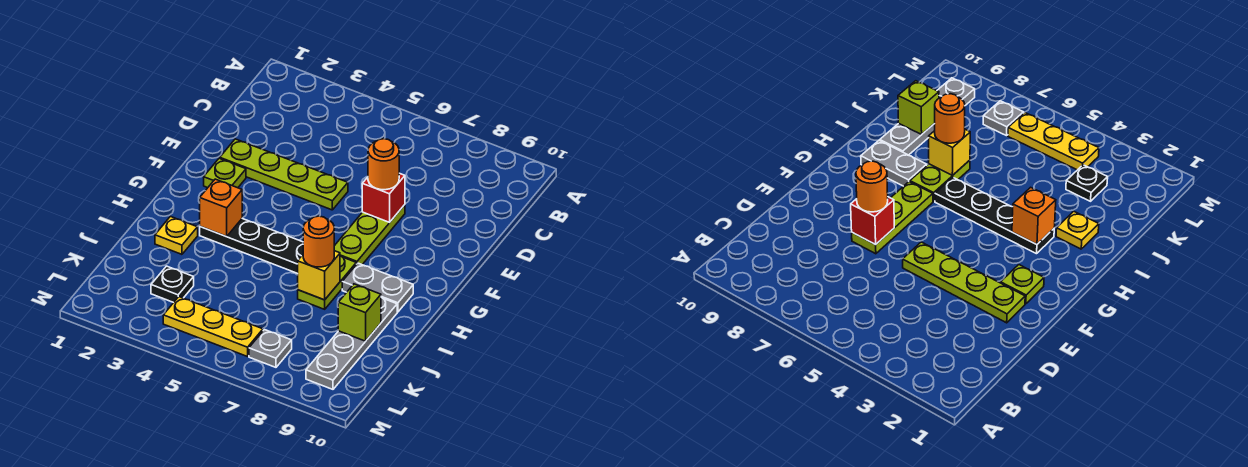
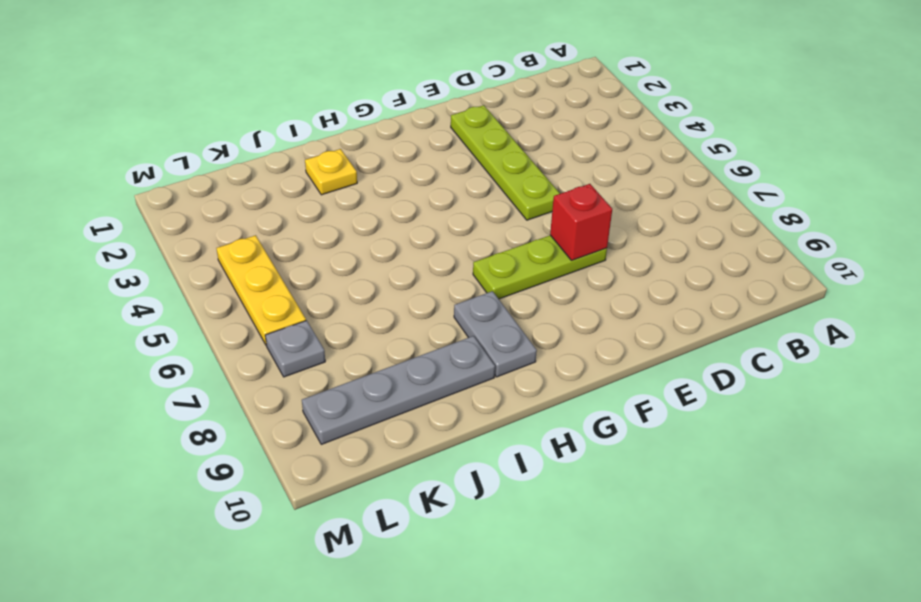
none -> lime plate F2 level 1
none -> black plate H3:H6 level 1
none -> lime plate H7:I7 level 1

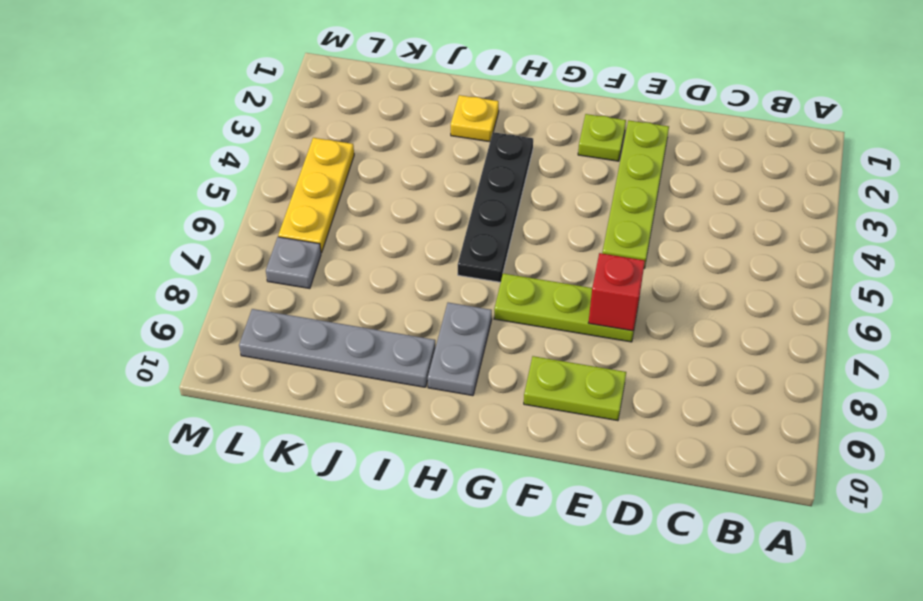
lime plate E9:F9 level 1 -> lime plate H7:I7 level 1
none -> black plate K3 level 1
none -> orange brick H3 level 2
none -> yellow brick I7 level 2

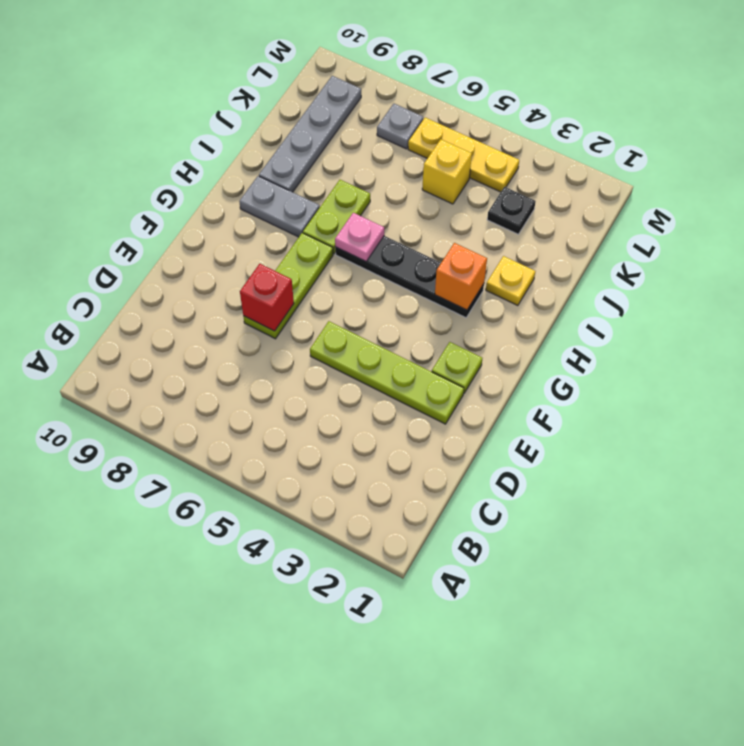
pink plate H6 level 2 -> none
yellow brick K5 level 1 -> yellow brick I7 level 2
none -> lime brick J9 level 2
none -> orange round brick E7 level 3
none -> orange round brick I7 level 3

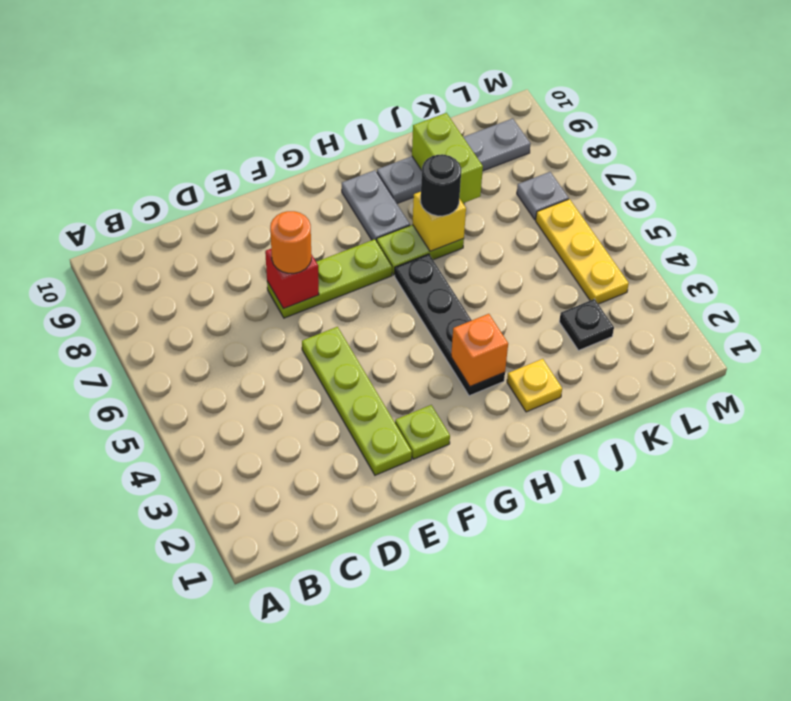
black round brick I7 level 3 -> orange round brick I7 level 3
lime brick J8:J9 level 2 -> lime brick J9 level 2

